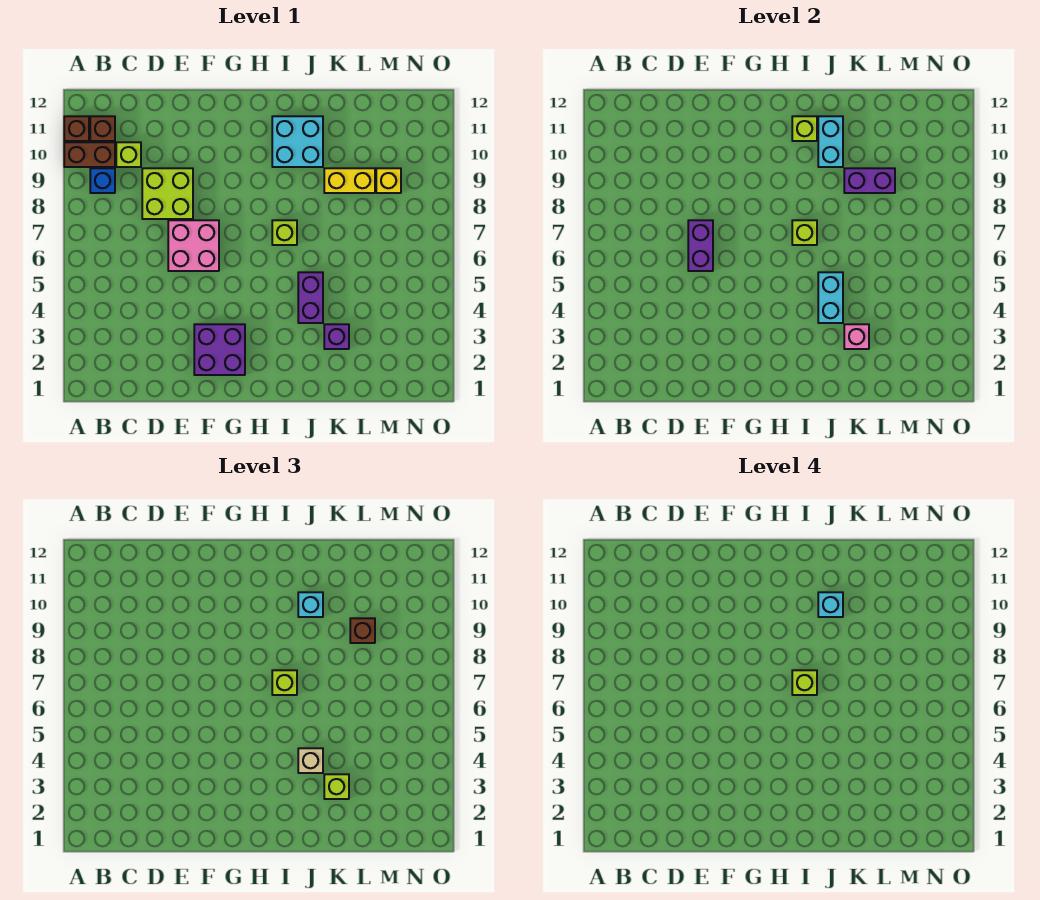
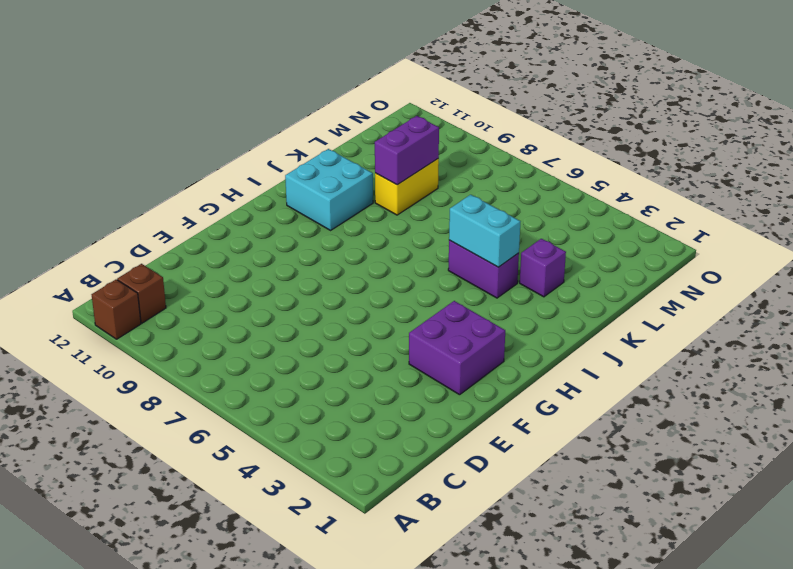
none -> brown brick A10:B10 level 1
none -> blue brick B9 level 1
none -> lime brick C10 level 1

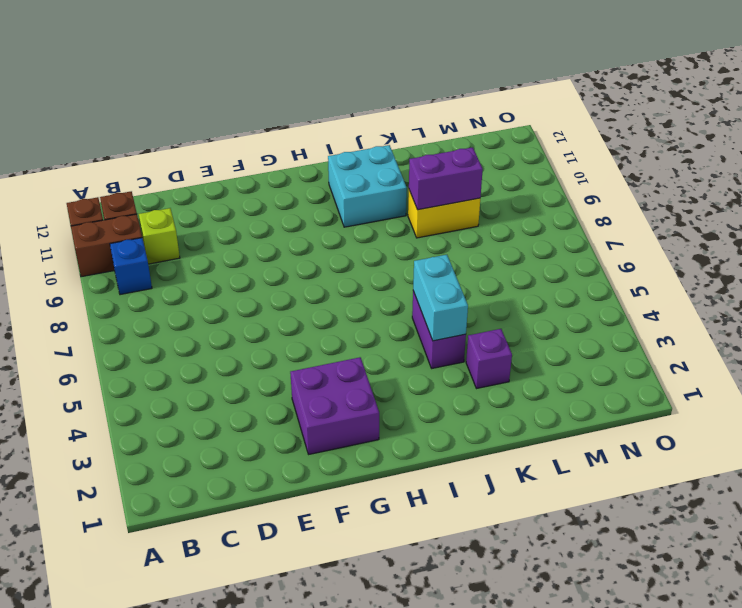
none -> lime brick D8:E9 level 1
none -> pink brick E6:F7 level 1
none -> lime brick I7 level 1

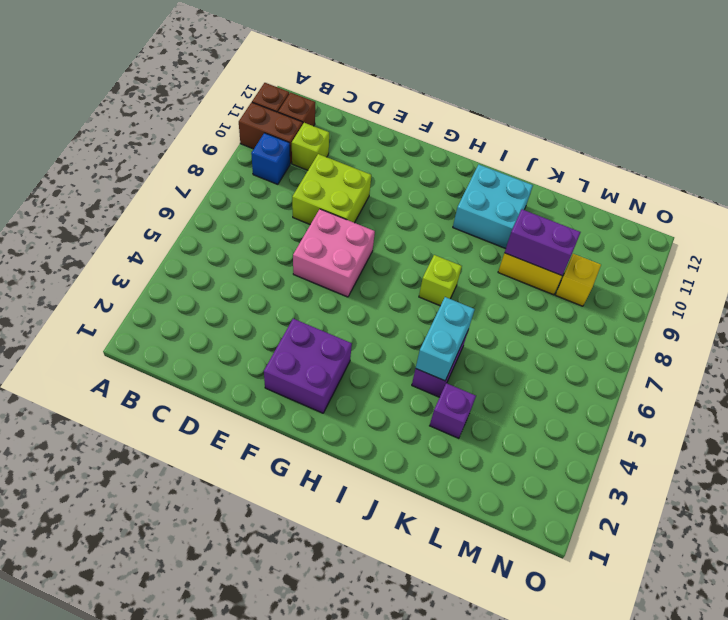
none -> purple brick E6:E7 level 2
none -> lime brick I7 level 2
none -> lime brick I11 level 2

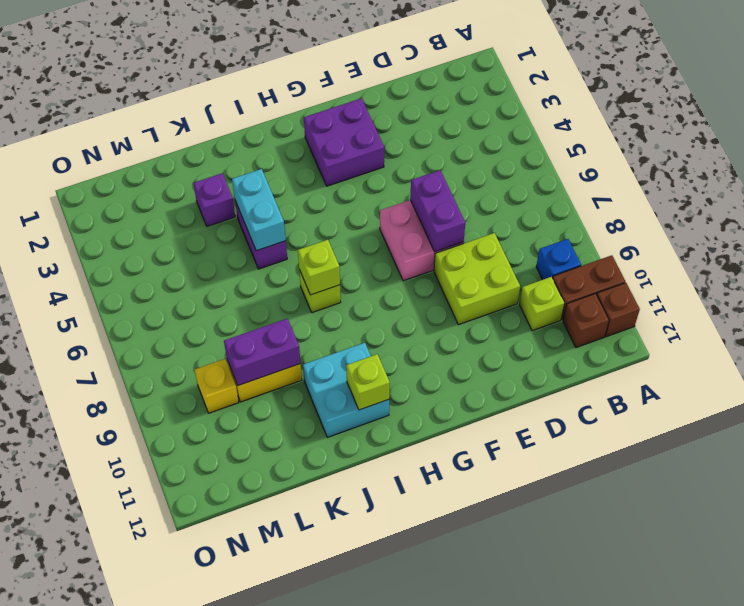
none -> cyan brick J10:J11 level 2
none -> pink brick K3 level 2
none -> lime brick I7 level 3

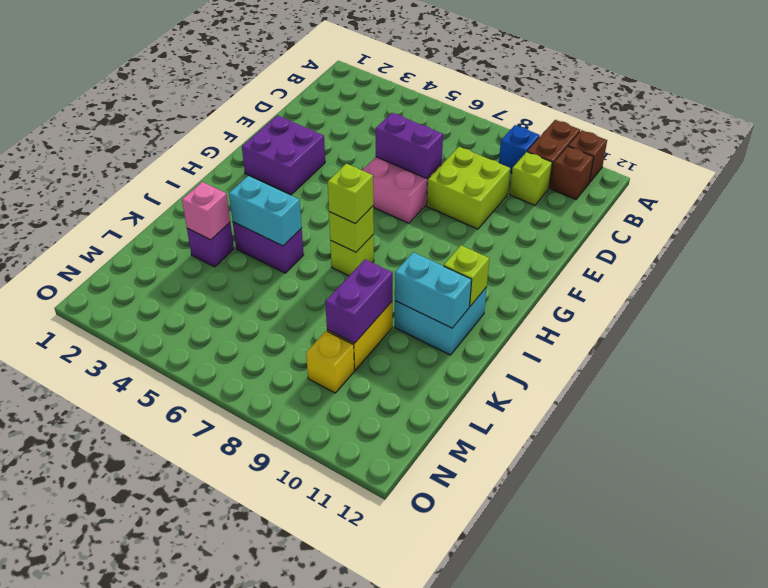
none -> tan brick J4 level 3
none -> cyan brick J10 level 3
none -> lime brick K3 level 3

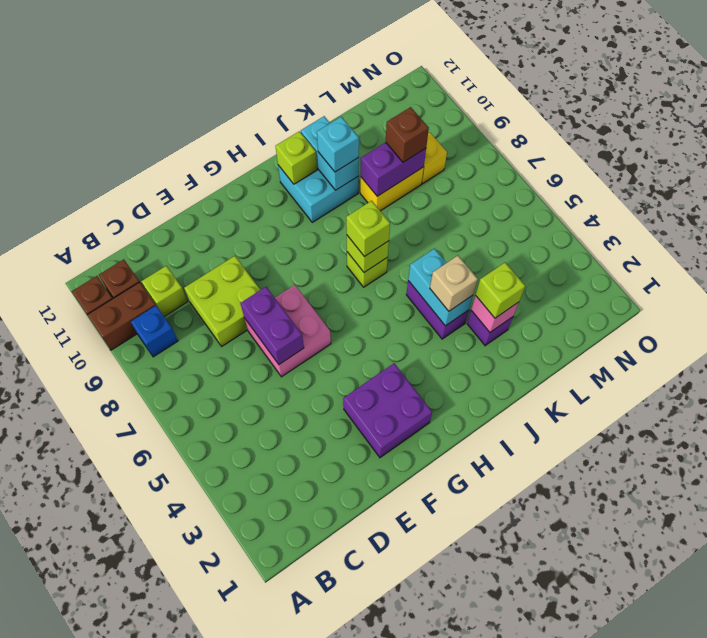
none -> lime brick I7 level 4
none -> cyan brick J10 level 4

